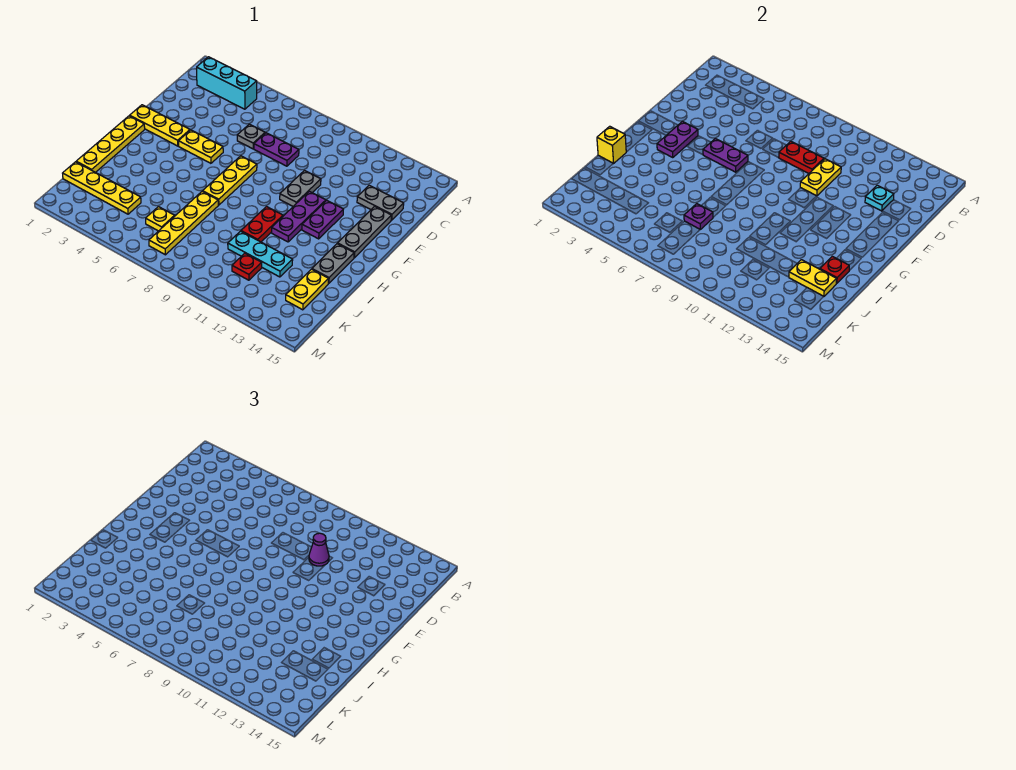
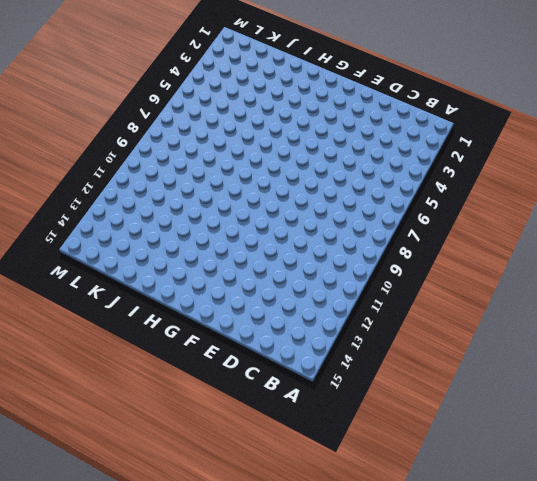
none -> cyan brick B2:B4 level 1
none -> grey plate D6 level 1
none -> purple plate D7:D8 level 1
none -> grey plate D13:D14 level 1

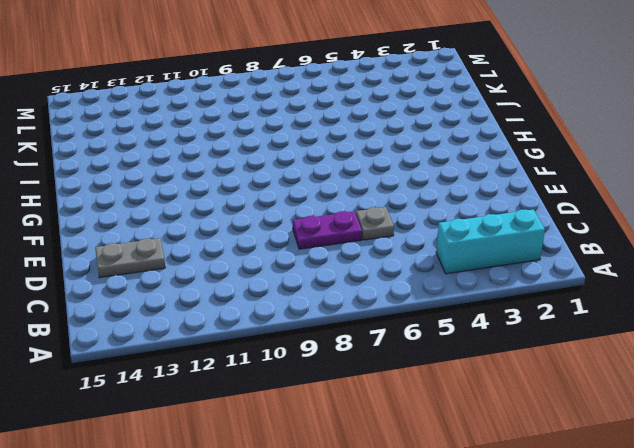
none -> grey plate E10:F10 level 1
none -> grey plate E14:G14 level 1
none -> yellow plate F1:F3 level 1
none -> yellow plate F4:F5 level 1

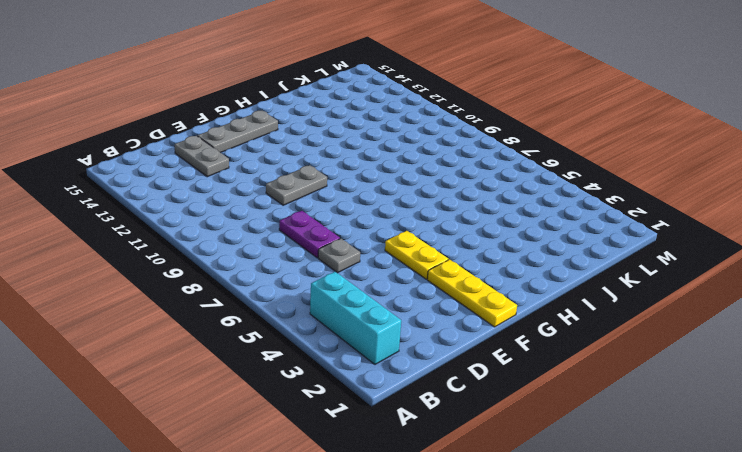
none -> yellow plate F7:H7 level 1
none -> purple plate F11:H11 level 1
none -> purple plate F12:G12 level 1
none -> yellow plate G1:J1 level 1

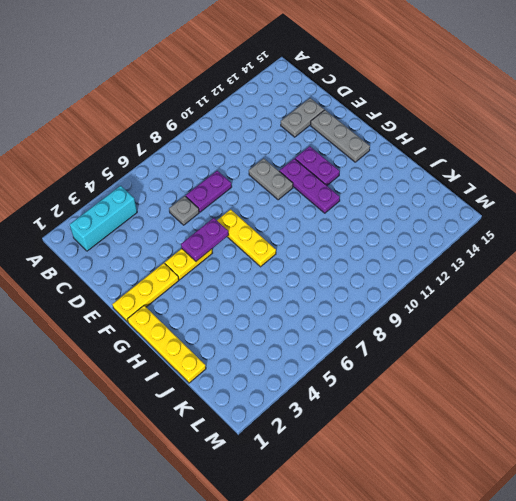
none -> red plate H10:I10 level 1
none -> grey plate H14:I14 level 1
none -> yellow plate I7:L7 level 1
none -> cyan plate J10:J12 level 1

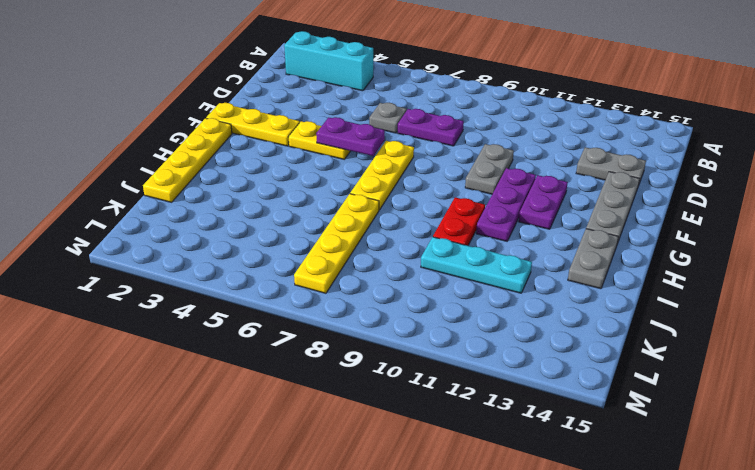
none -> yellow plate J14:K14 level 1
none -> yellow plate K1:K4 level 1
none -> yellow plate K6 level 1
none -> red plate K11 level 1

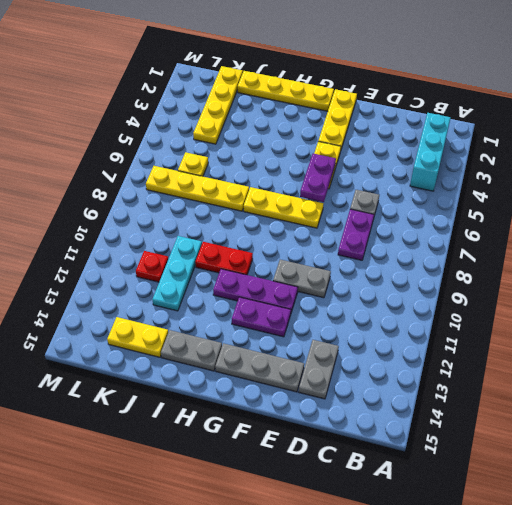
none -> red plate D8:D9 level 2
none -> yellow plate D10:E10 level 2
none -> cyan plate D13 level 2
none -> purple plate F3:G3 level 2

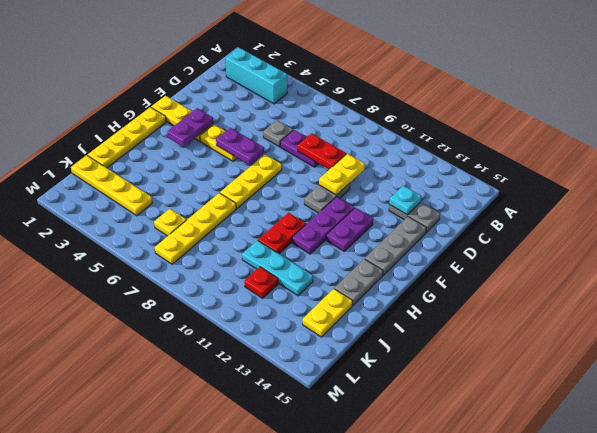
none -> yellow brick I1 level 2
none -> red plate I14 level 2
none -> purple plate J7 level 2
none -> yellow plate J13:J14 level 2

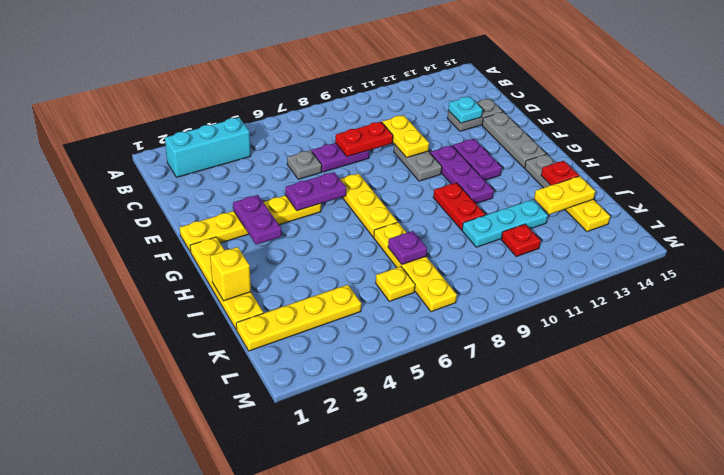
none -> purple cone D10 level 3

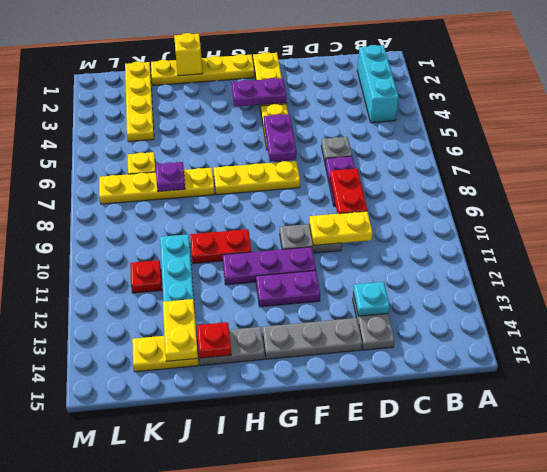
none -> purple cone D10 level 3

